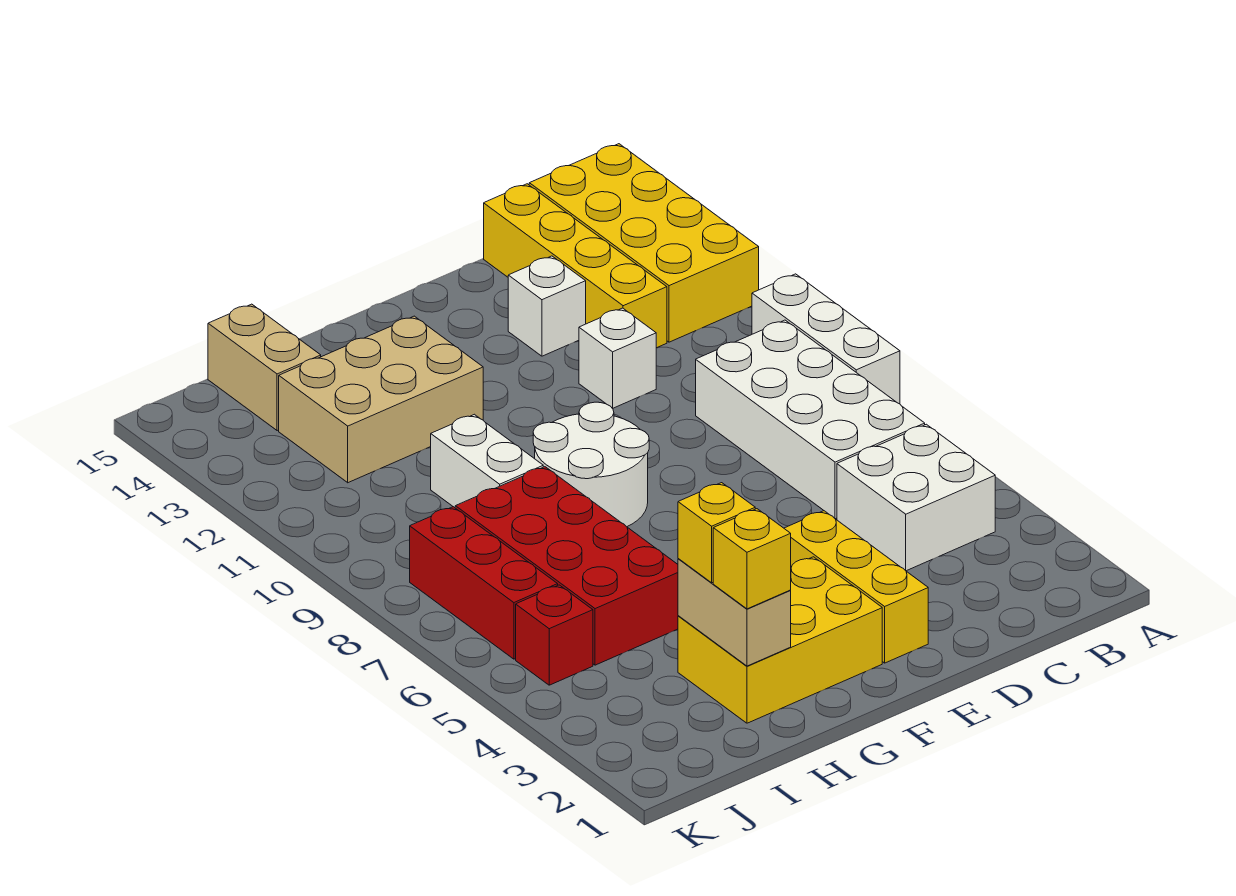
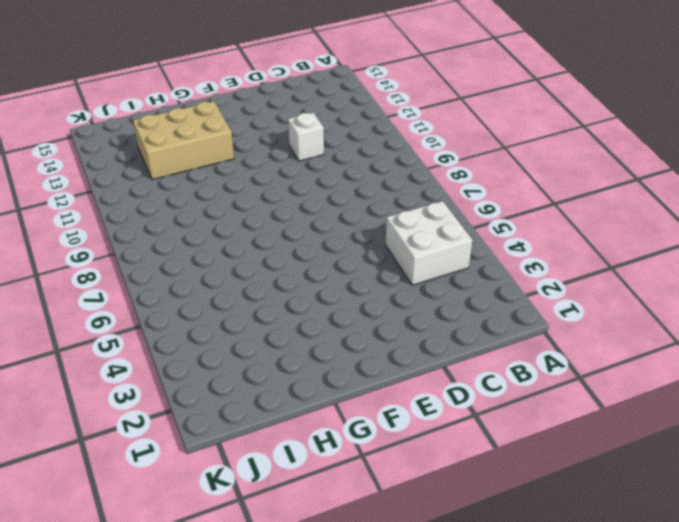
none -> white brick A8:A10 level 1
none -> yellow brick A12:B15 level 1
none -> white brick B6:C9 level 1

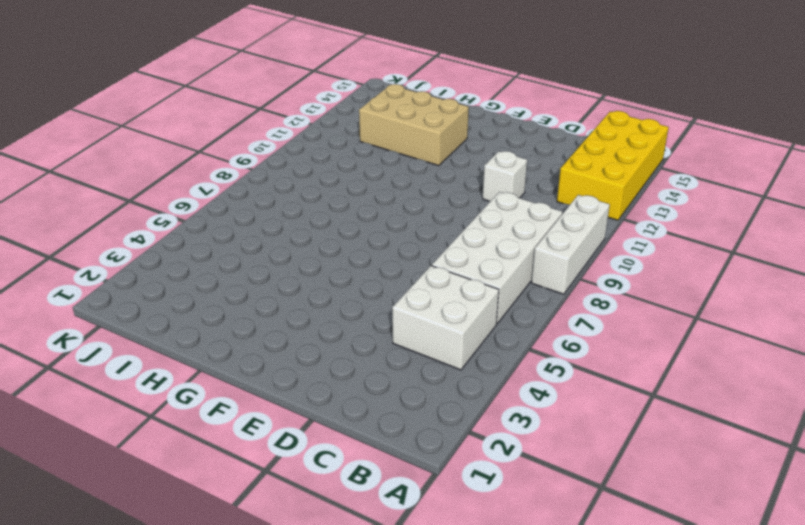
none -> yellow brick C12:C15 level 1
none -> white brick D13 level 1
none -> yellow brick E2:E4 level 1

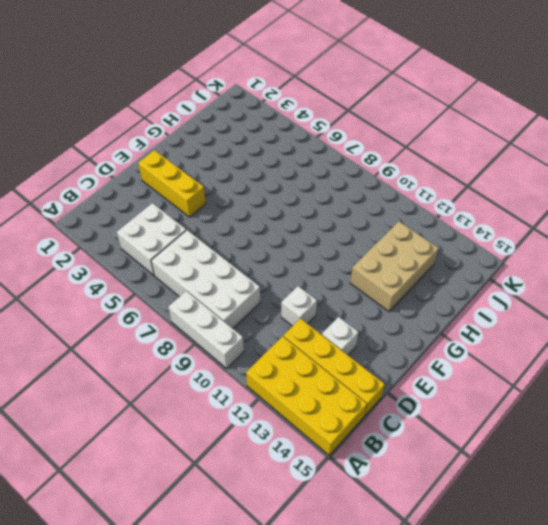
none -> yellow brick F2:H3 level 1
none -> white round brick F8:G9 level 1
none -> red brick H5:I8 level 1

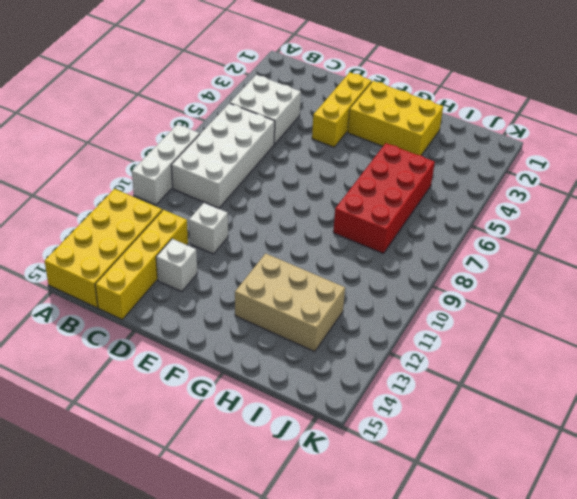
none -> white round brick F8:G9 level 1
none -> white brick H9:H10 level 1
none -> tan brick I14:I15 level 1

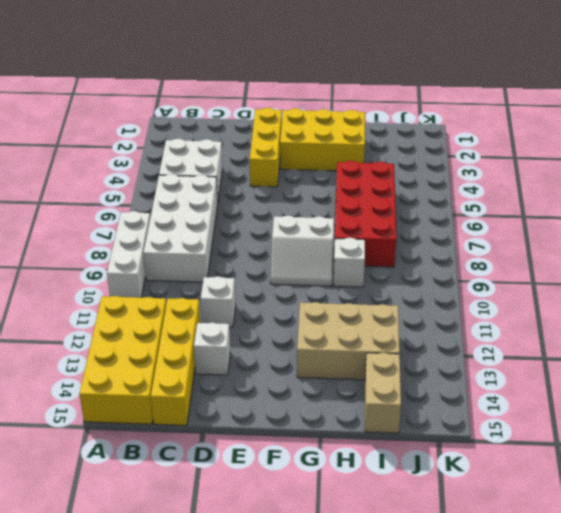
white slope F8:G9 level 1 top 8 -> white round brick F8:G9 level 1
white brick H9 level 1 -> white brick H9:H10 level 1
none -> red brick J5 level 1
none -> red brick J6:J8 level 1
none -> tan brick H2:H3 level 2

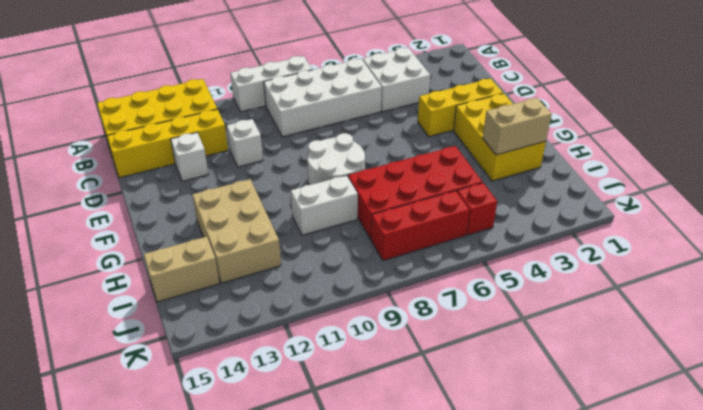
none -> yellow brick H2 level 3
none -> yellow brick H3 level 3

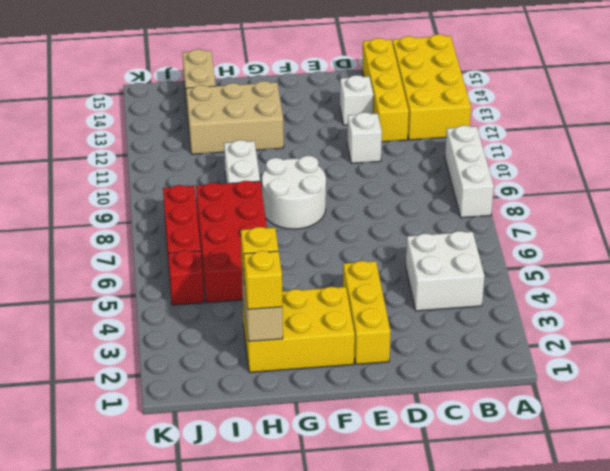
none -> white brick B6:C9 level 1

